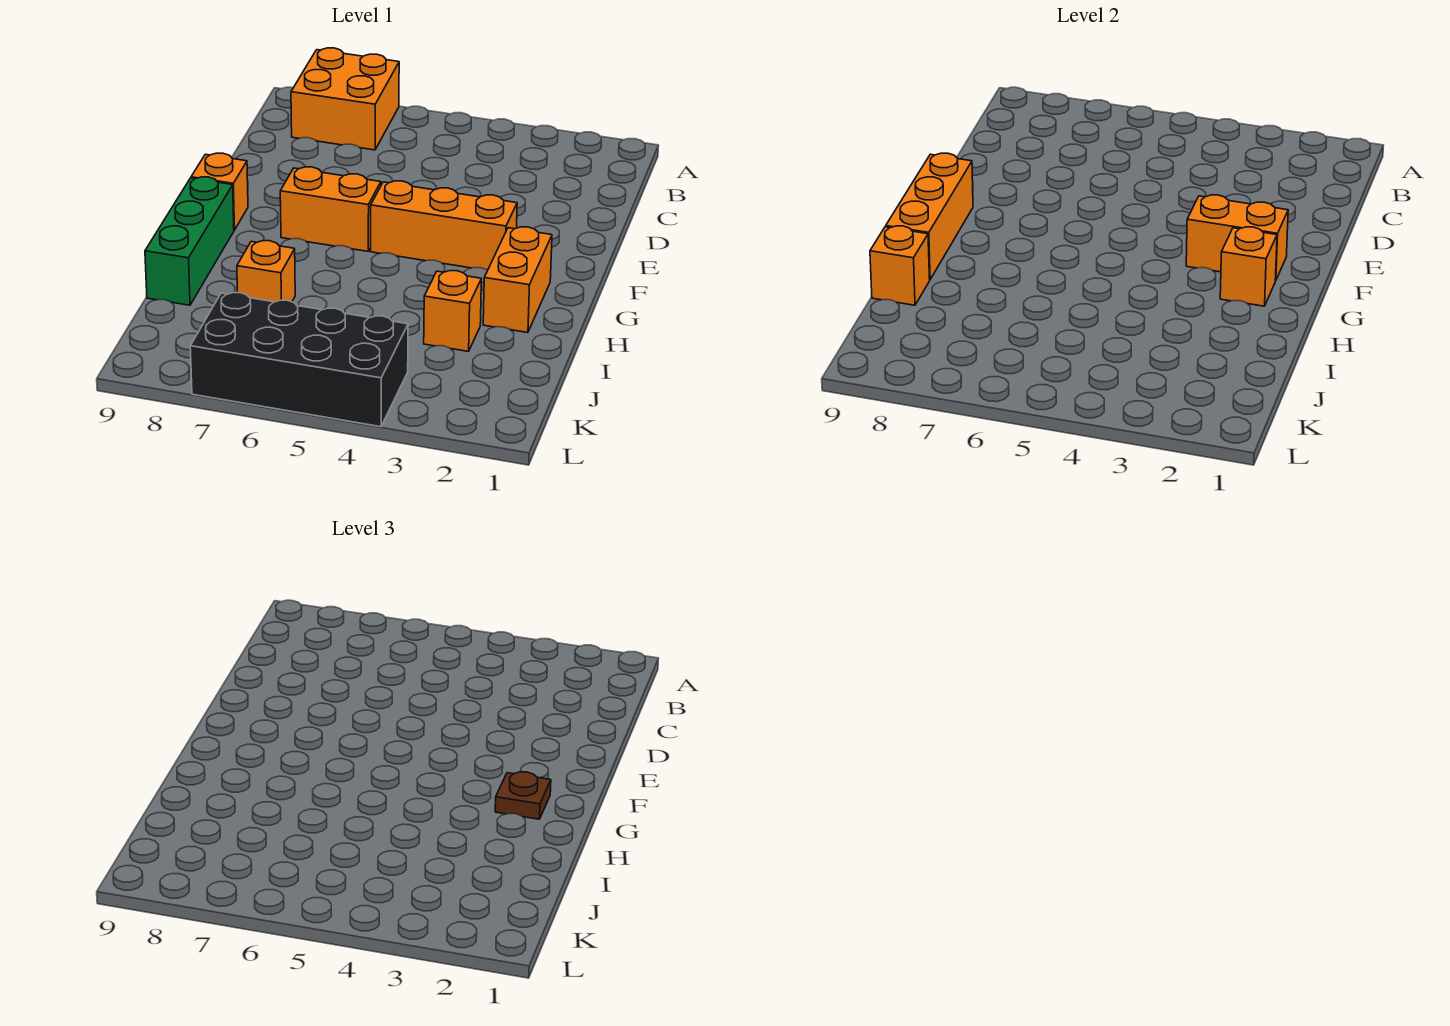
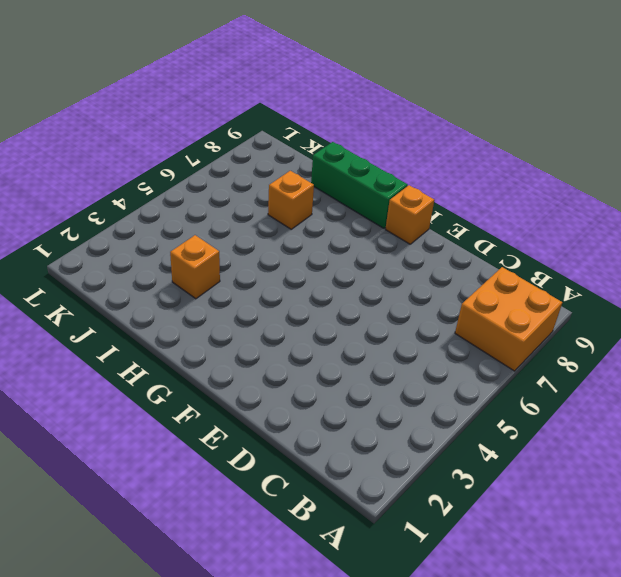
none -> orange brick F3:F5 level 1
none -> orange brick F6:F7 level 1
none -> orange brick G2:H2 level 1

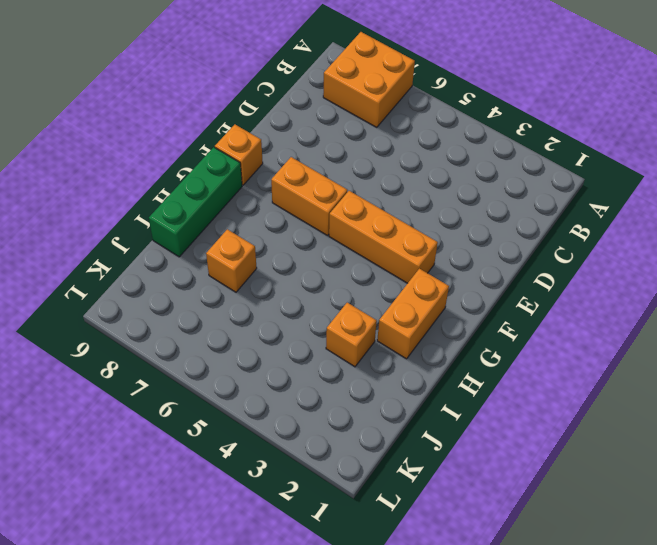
none -> black brick K4:L7 level 1
none -> orange brick F2:F3 level 2
none -> orange brick F9:H9 level 2

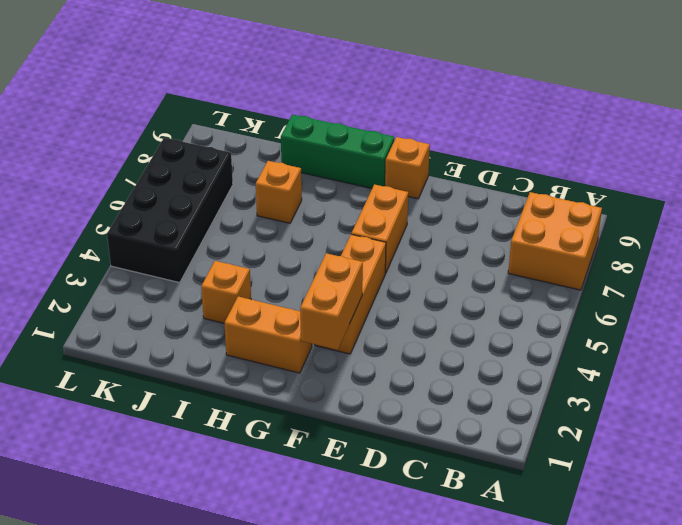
none -> orange brick F9:H9 level 2
none -> orange brick G2 level 2
none -> orange brick I9 level 2

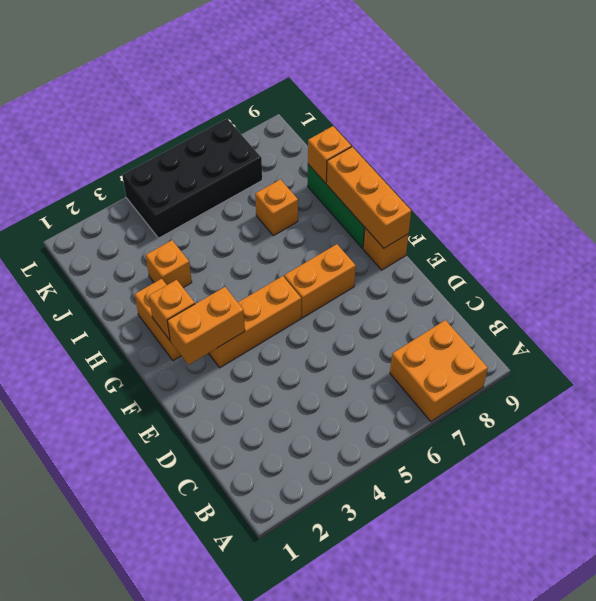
none -> brown plate G2 level 3

